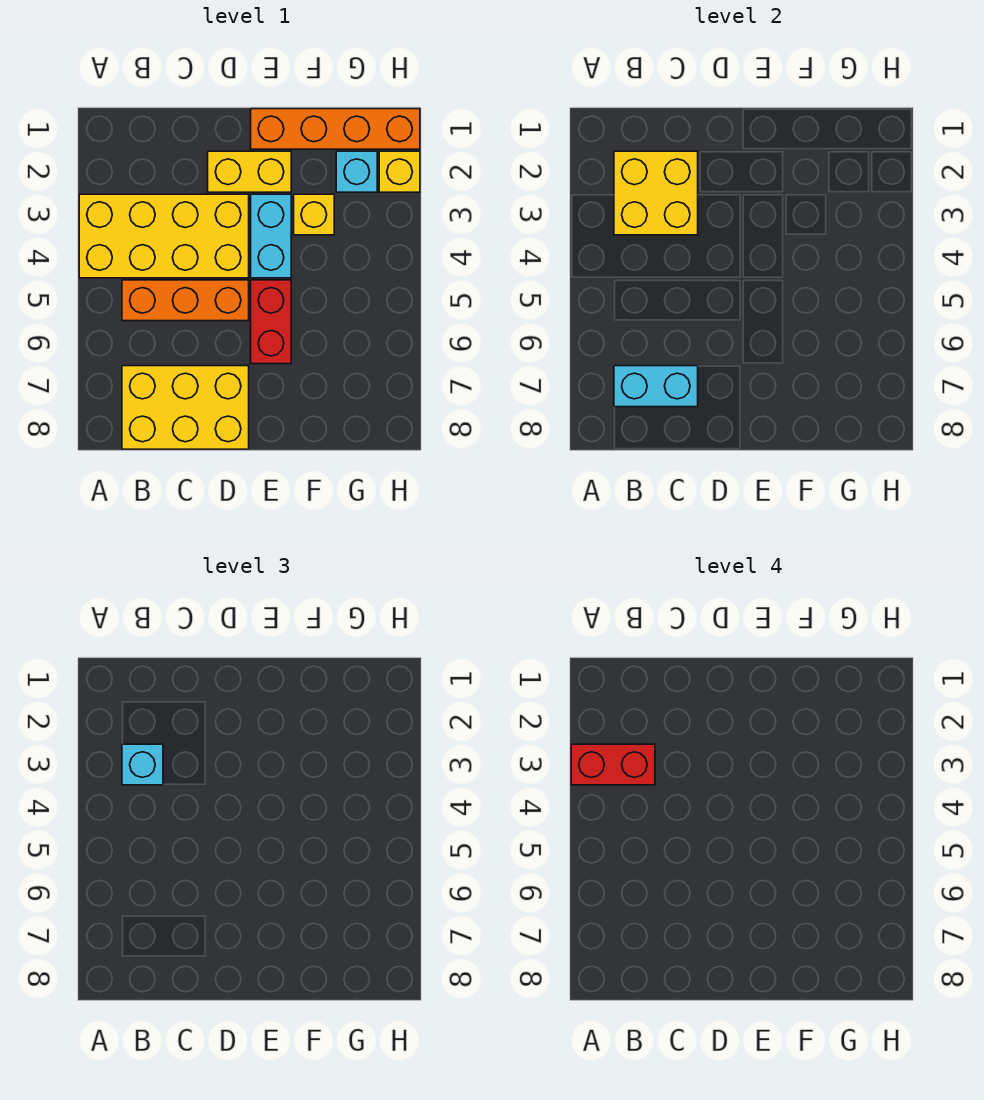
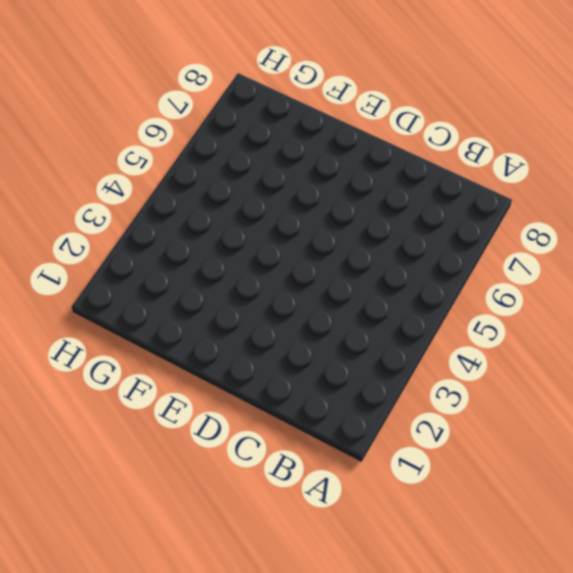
none -> yellow brick A3:D4 level 1
none -> orange brick B5:D5 level 1
none -> yellow brick B7:D8 level 1

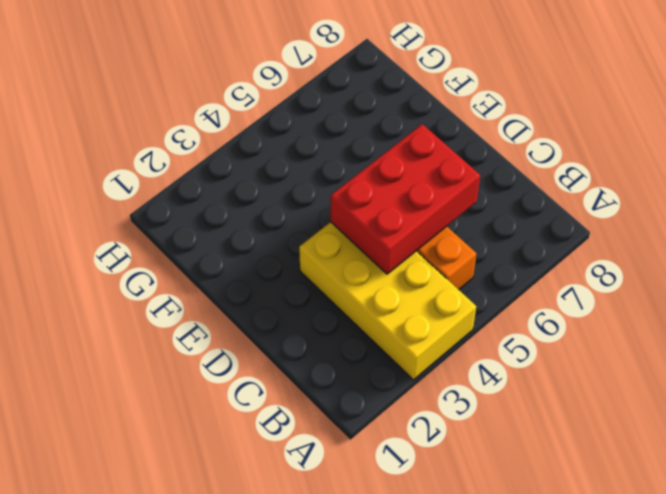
red brick C4:D6 level 2 -> none
none -> yellow brick B7:D8 level 1
none -> yellow brick D2:E2 level 1
none -> orange brick E1:H1 level 1

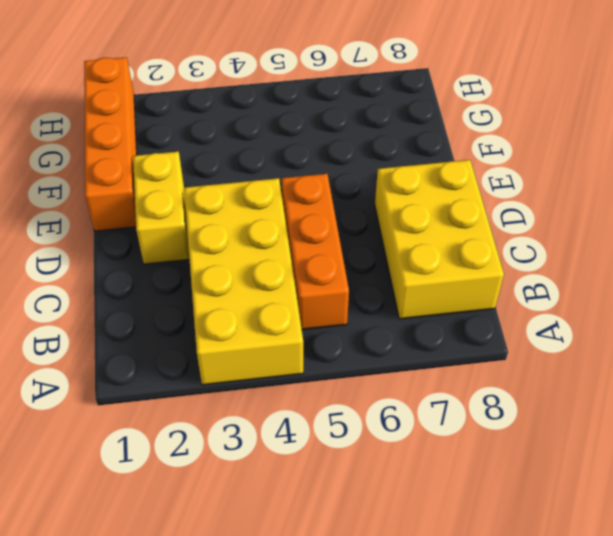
none -> cyan brick E3:E4 level 1
none -> red brick E5:E6 level 1
none -> yellow brick F3 level 1

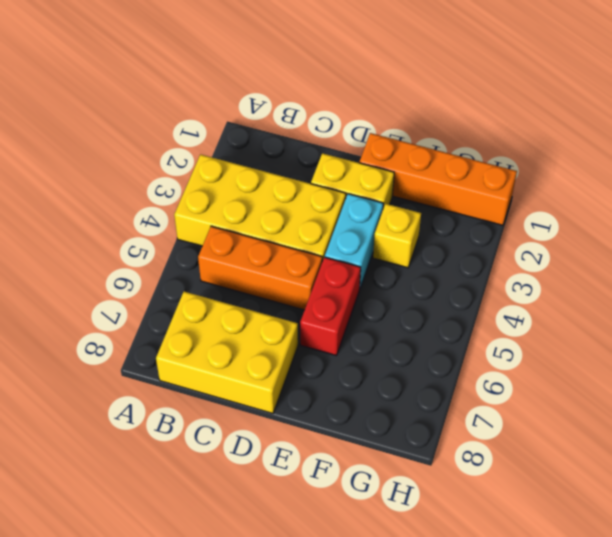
none -> cyan brick G2 level 1
none -> yellow brick H2 level 1
none -> yellow brick B2:C3 level 2

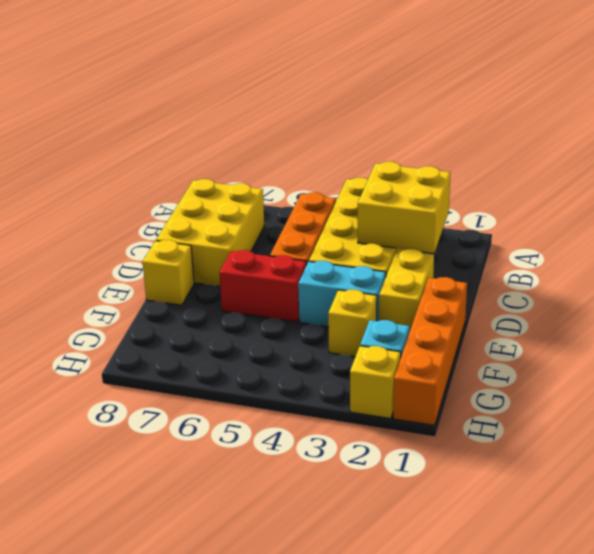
yellow brick E8 level 1 -> none
none -> cyan brick B7:C7 level 2
none -> cyan brick B3 level 3
none -> red brick A3:B3 level 4

